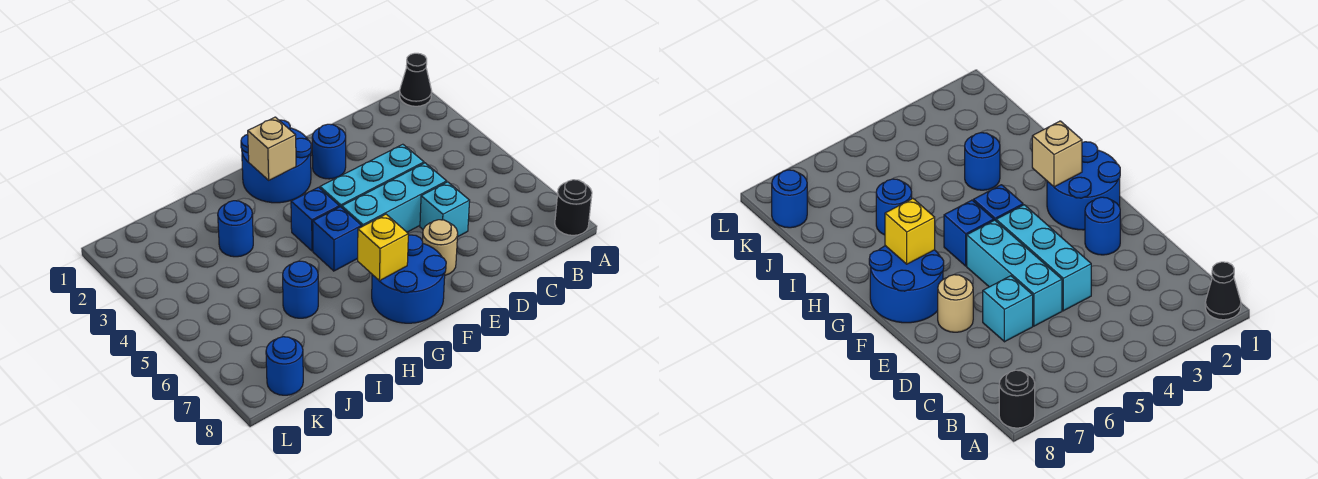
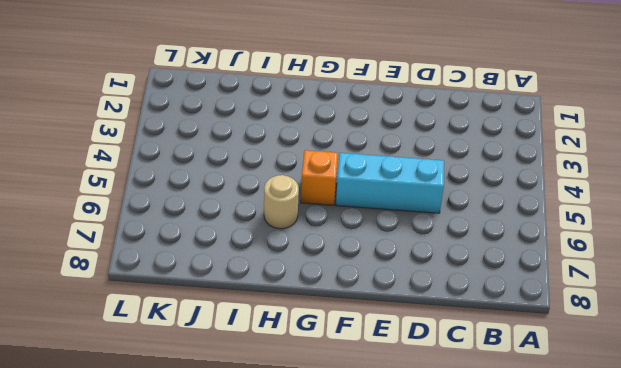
orange brick G5 level 1 -> blue brick G5 level 1
tan round brick H6 level 1 -> tan round brick E7 level 1
none -> black cone A1 level 1
none -> black round brick A8 level 1
none -> cyan brick D4:F4 level 1

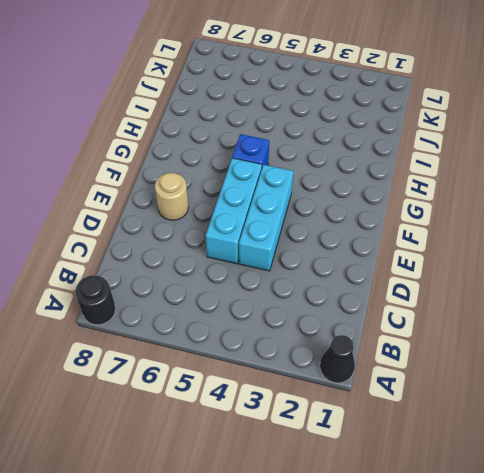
none -> cyan brick D6 level 1
none -> blue round brick E2 level 1
none -> blue round brick F1:G2 level 1

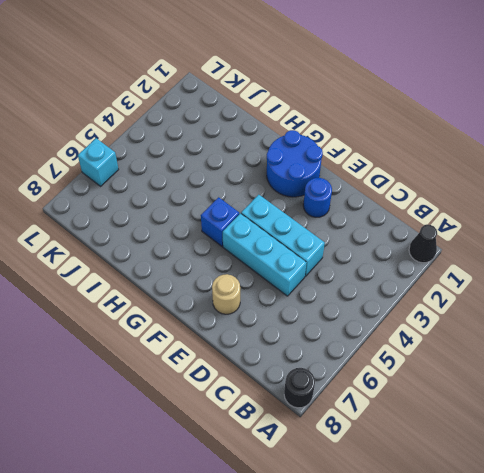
cyan brick L6 level 1 -> cyan brick D6 level 1
none -> blue round brick F7:G8 level 1
none -> blue brick G4 level 1
none -> blue round brick I3 level 1

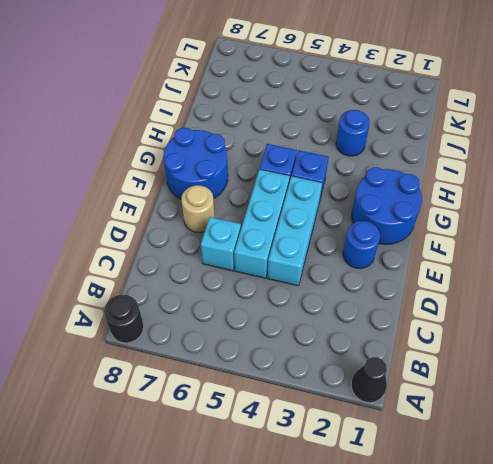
none -> blue round brick I6 level 1
none -> blue round brick K8 level 1
none -> tan brick G2 level 2

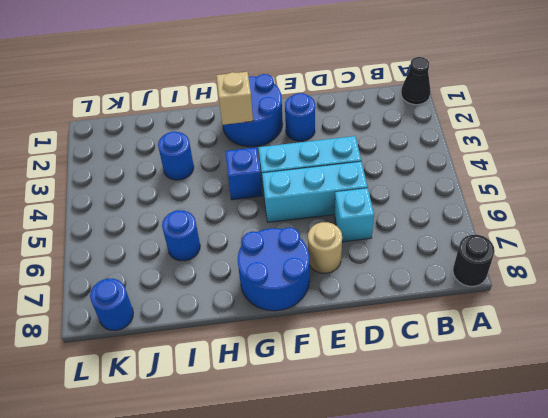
none -> blue brick G5 level 1
none -> yellow brick G7 level 2

